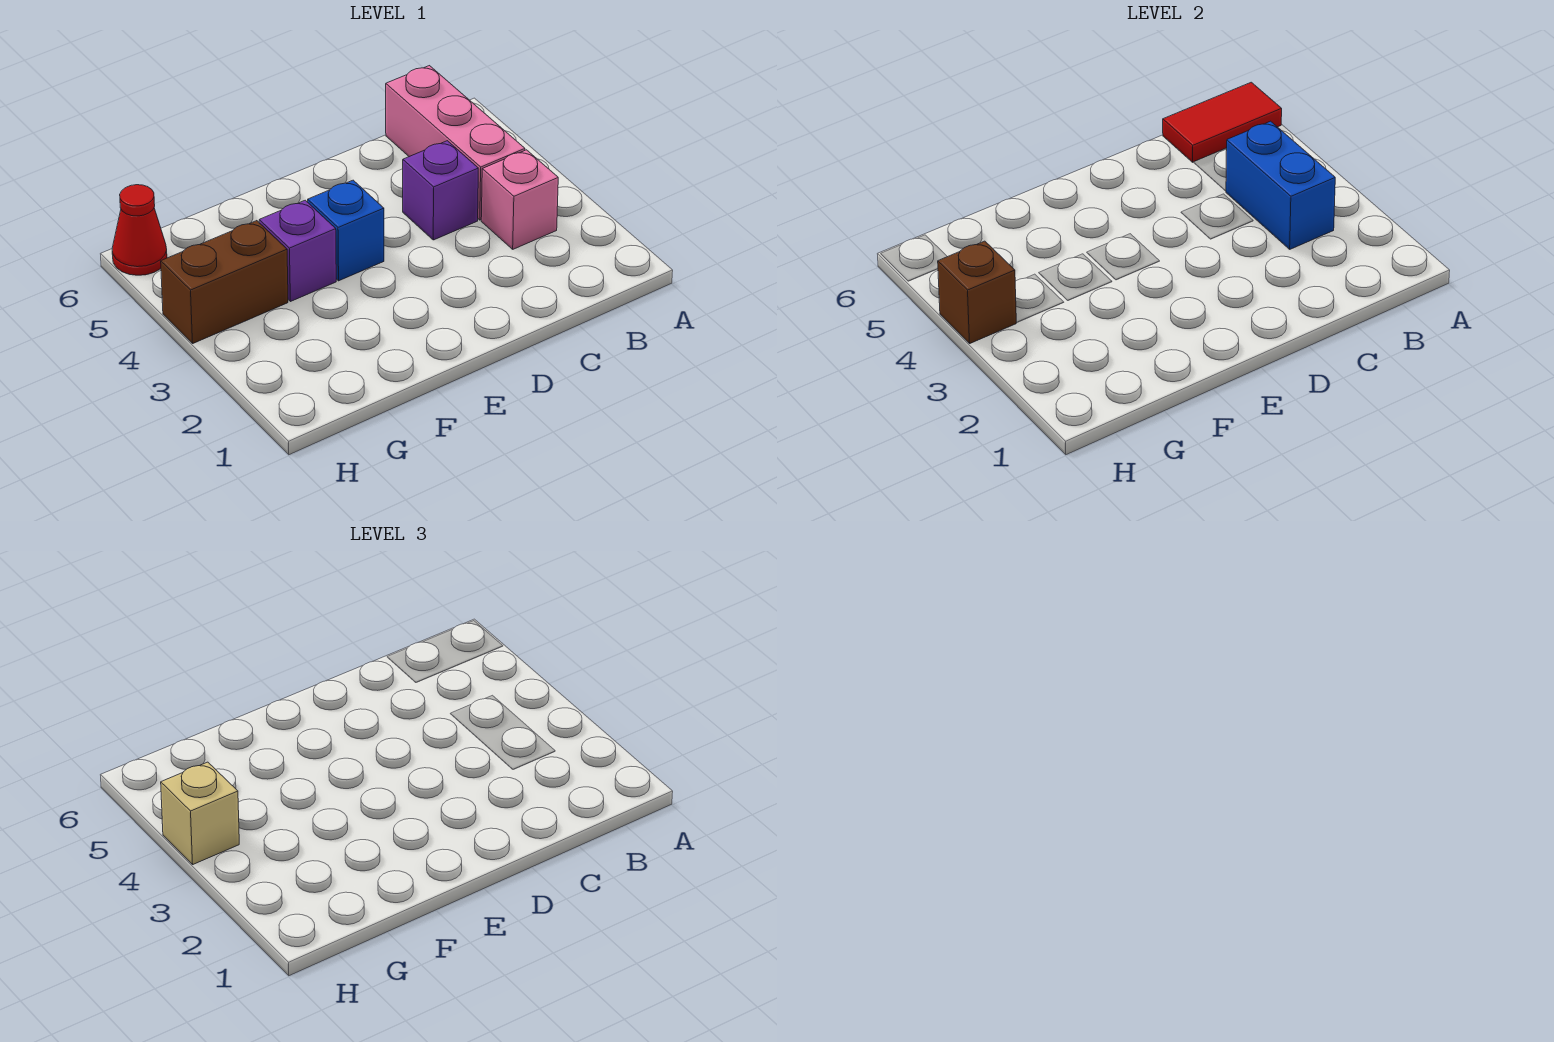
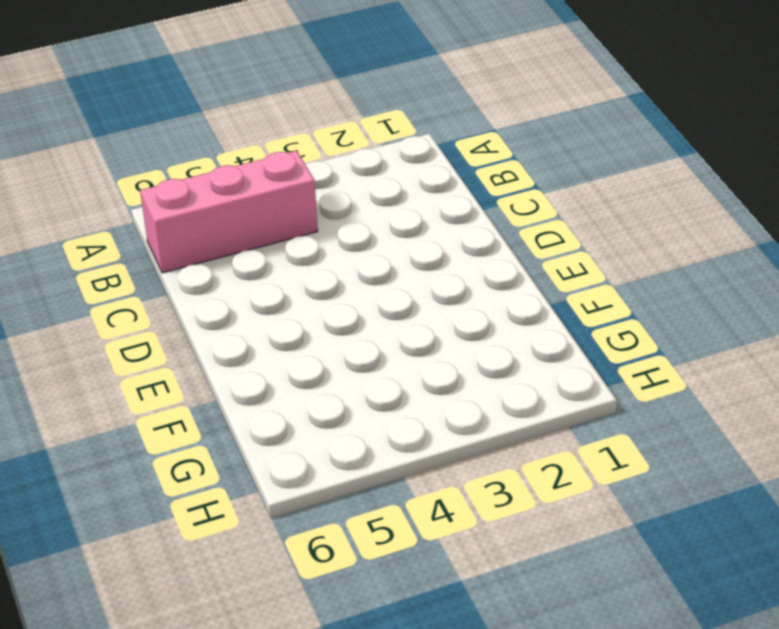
none -> pink brick B3 level 1
none -> purple brick C4 level 1

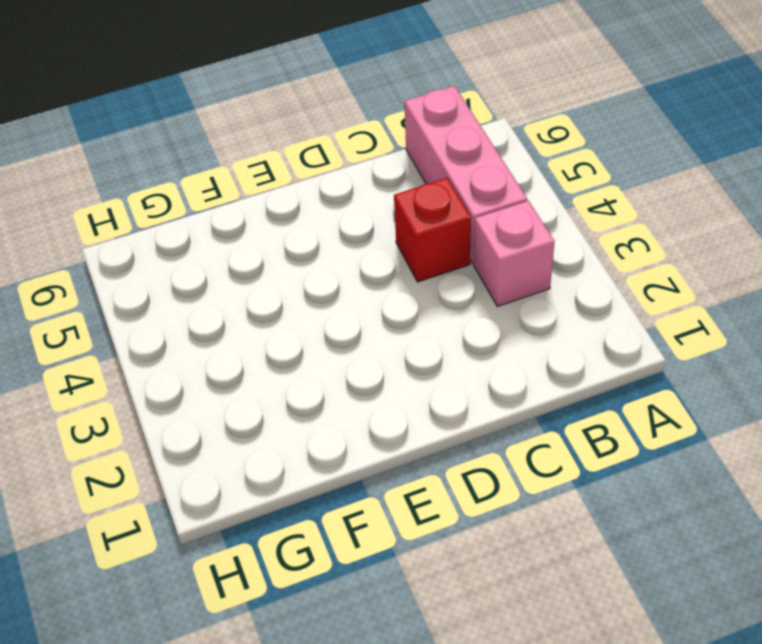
red brick C4 level 1 -> purple brick C4 level 1
none -> blue brick E4 level 1
none -> purple brick F4 level 1

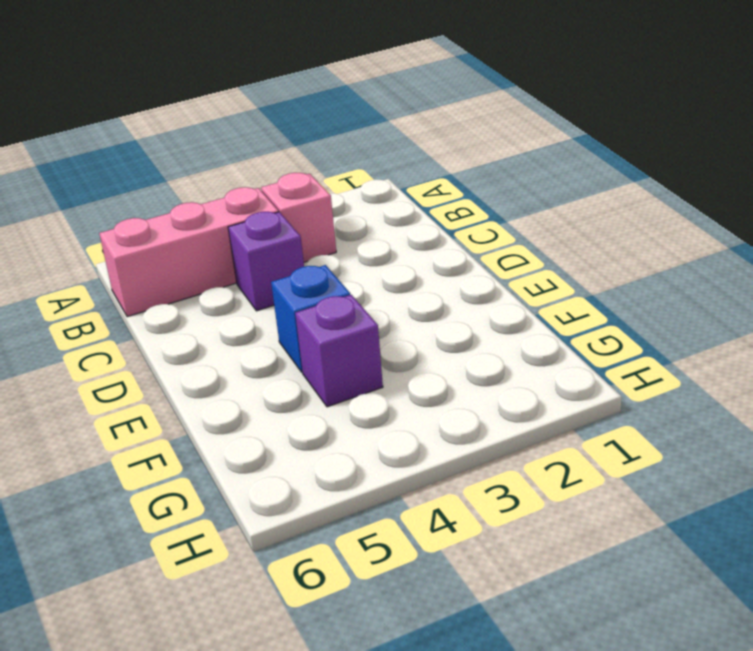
none -> brown brick G4:H4 level 1
none -> red cone H6 level 1

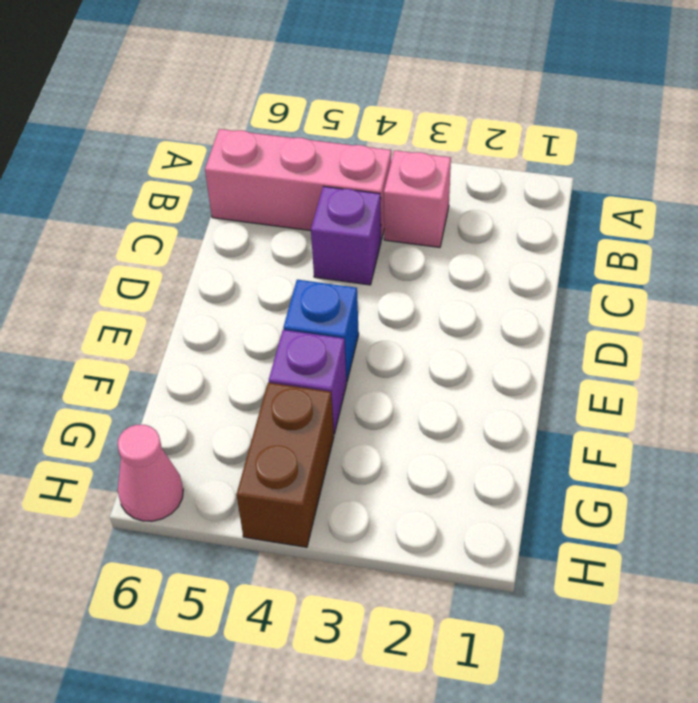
pink cone H6 level 1 -> red cone H6 level 1
none -> red tile A6:B6 level 2
none -> blue brick B3:B4 level 2

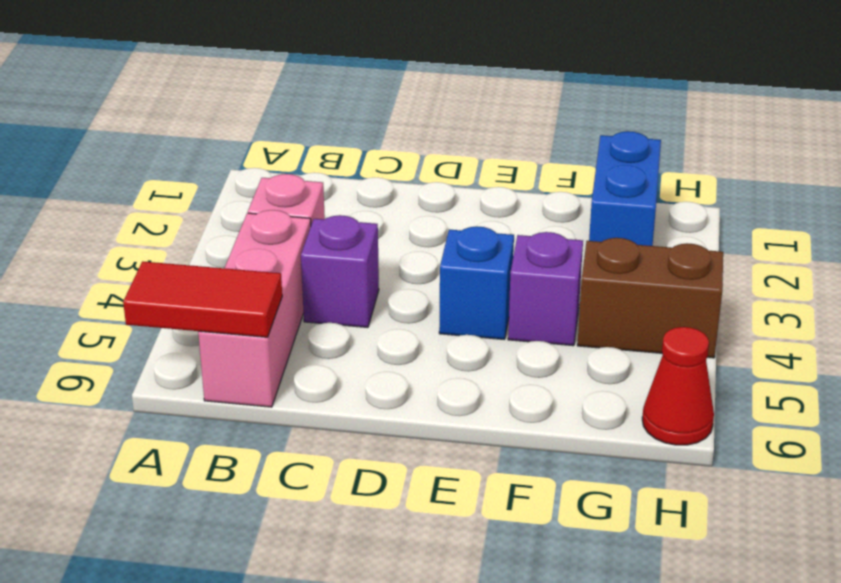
blue brick G1:G2 level 1 -> blue brick B3:B4 level 2
none -> brown brick H4 level 2
none -> tan brick H4 level 3

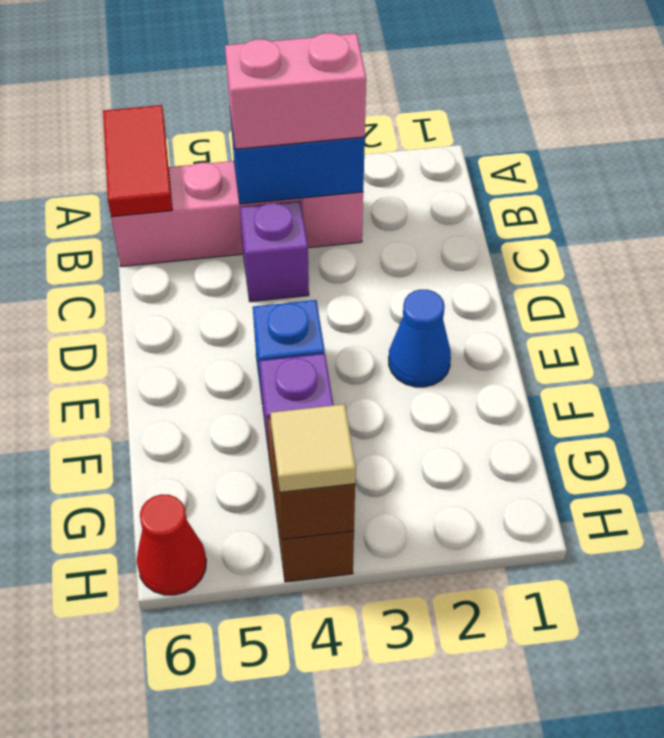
pink brick B3:B4 level 3 -> none
blue cone E2 level 1 -> none
tan tile H4 level 3 -> tan brick H4 level 3

